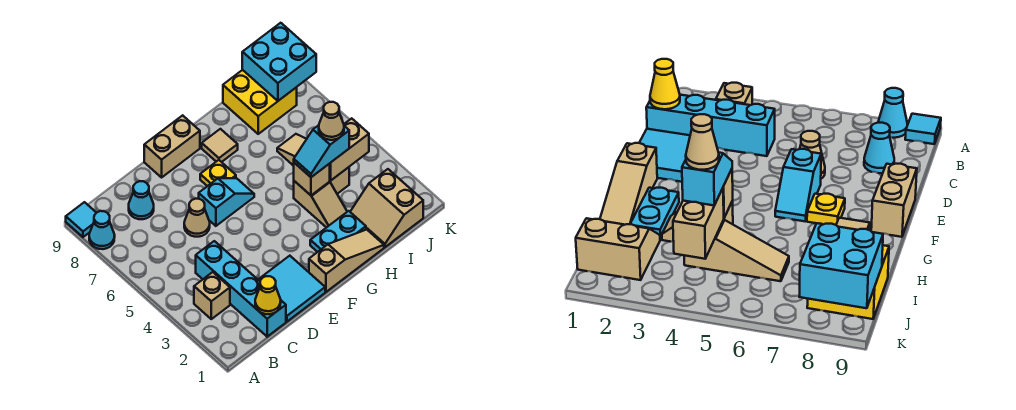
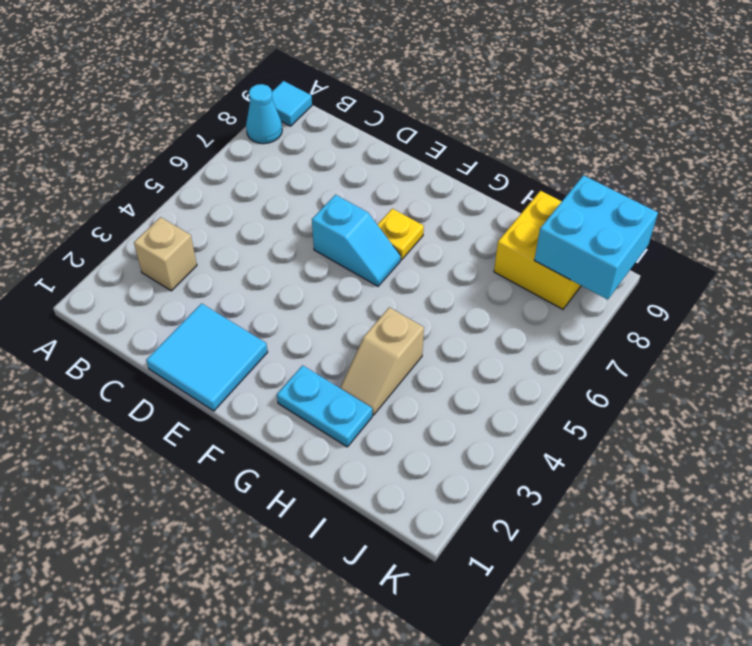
none -> cyan brick C1:C4 level 1
none -> cyan cone C8 level 1
none -> tan cone D6 level 1

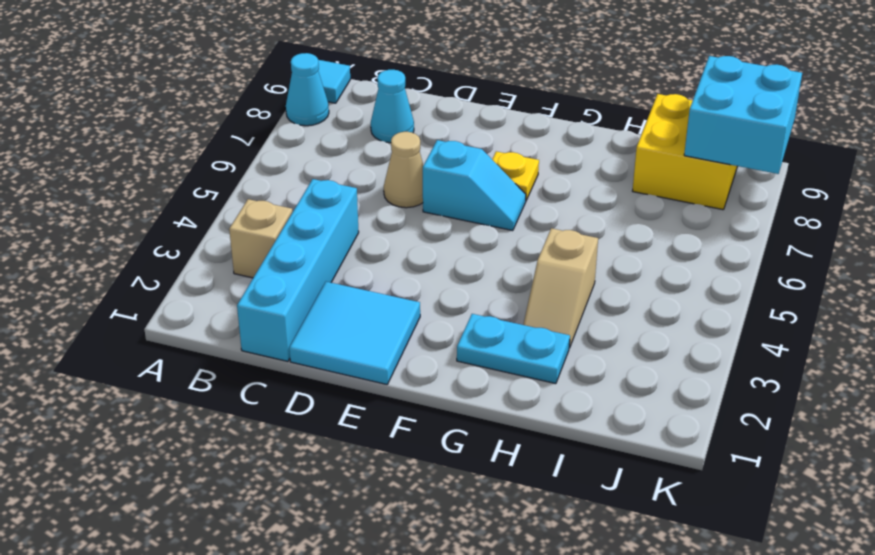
none -> tan brick E9:F9 level 1
none -> tan slope F1:H1 level 1 top F
none -> tan tile G8 level 1

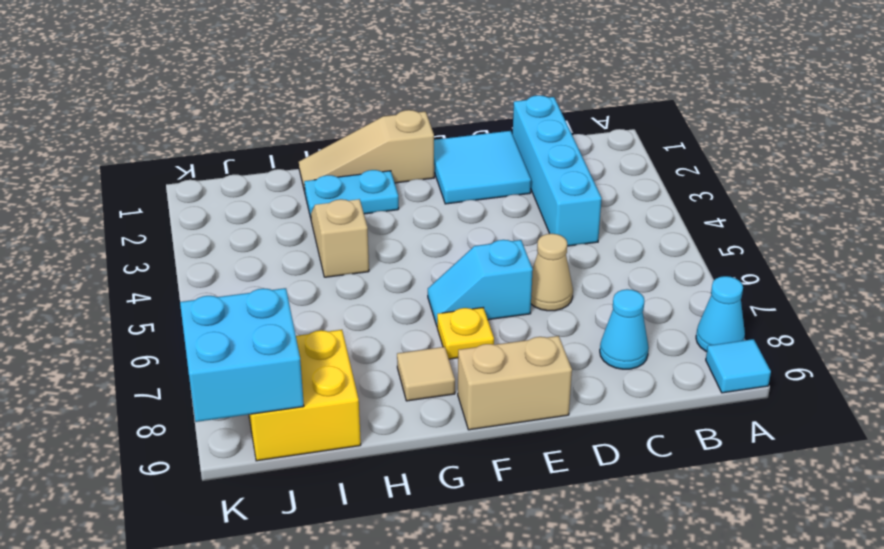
none -> tan brick B3 level 1
none -> tan slope I1:J2 level 1 top J
none -> tan slope I4:I6 level 1 top 4

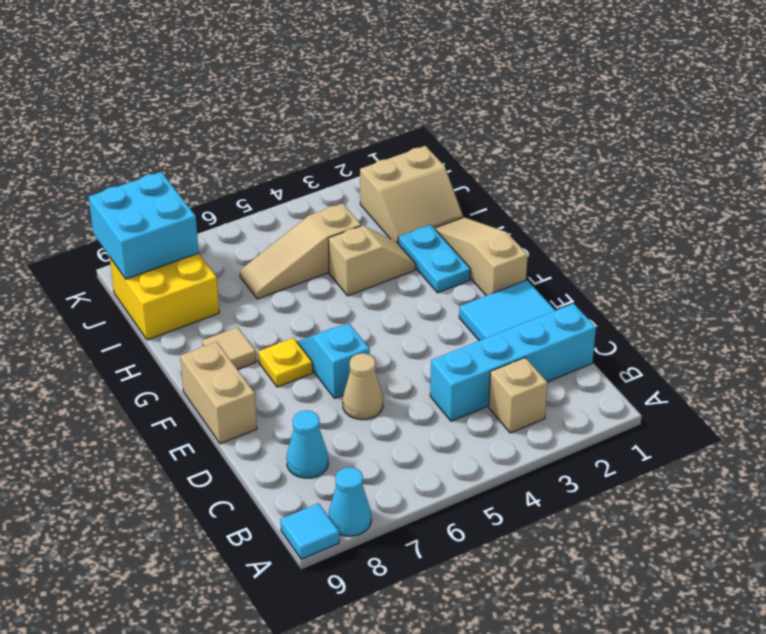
none -> yellow cone C1 level 2
none -> tan brick H4 level 2
none -> tan brick I4:J4 level 2

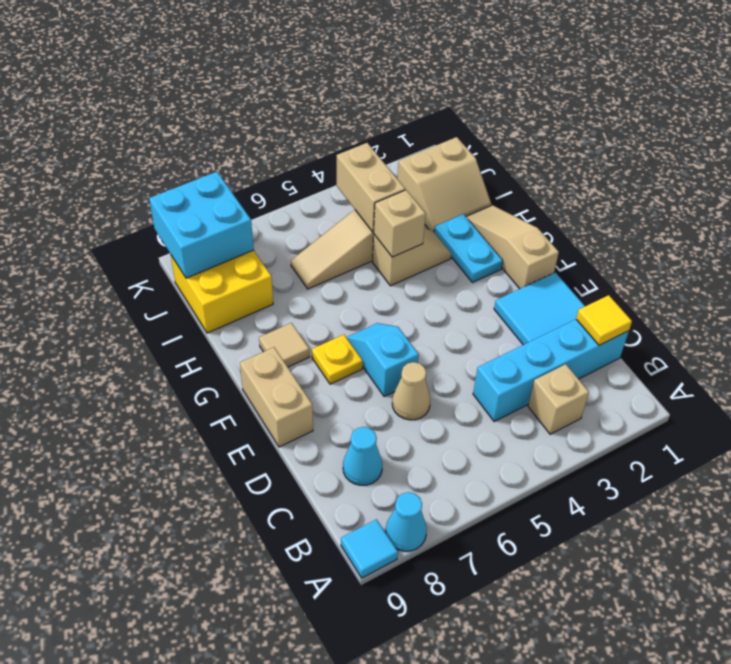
yellow tile C1 level 2 -> yellow cone C1 level 2
none -> cyan slope H4:I4 level 3 top I
none -> tan cone I4 level 4

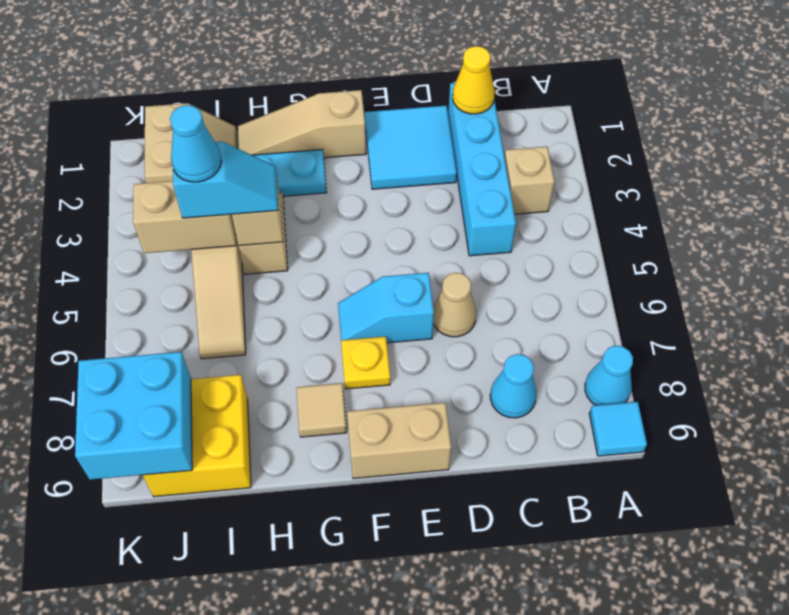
cyan cone I4 level 4 -> tan cone I4 level 4

